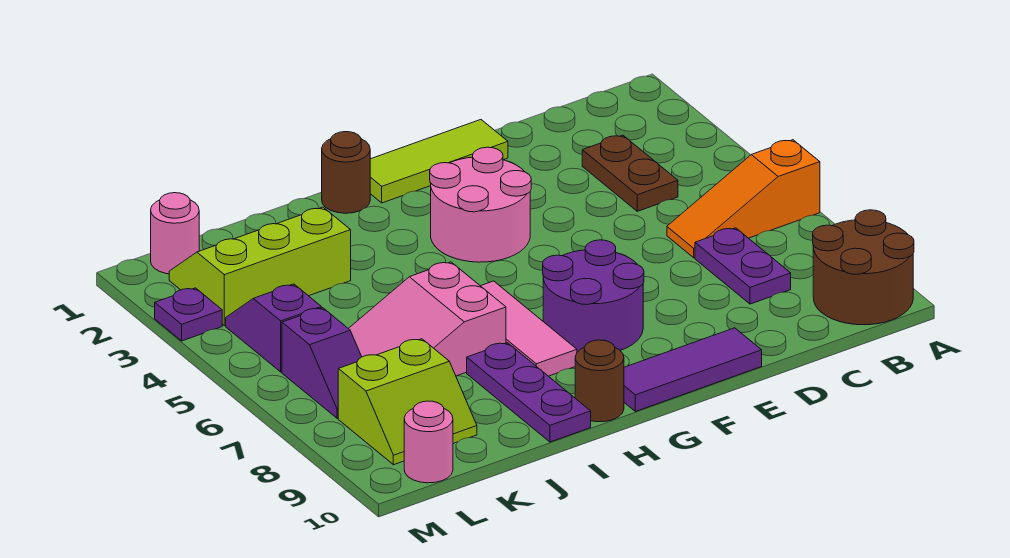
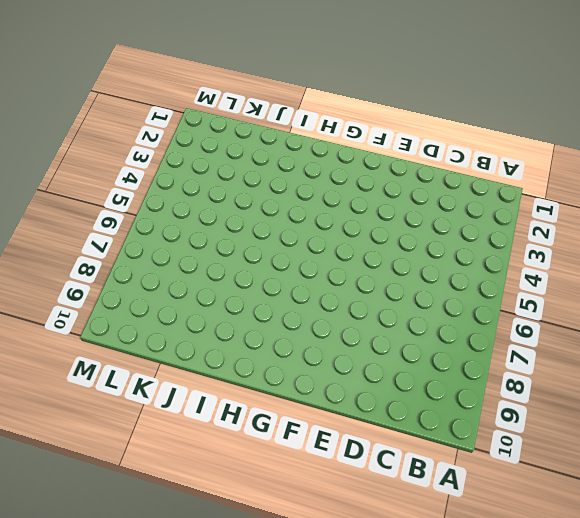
none -> orange slope A6:C6 level 1 top A
none -> brown round brick A9:B10 level 1
none -> brown plate C3:C4 level 1

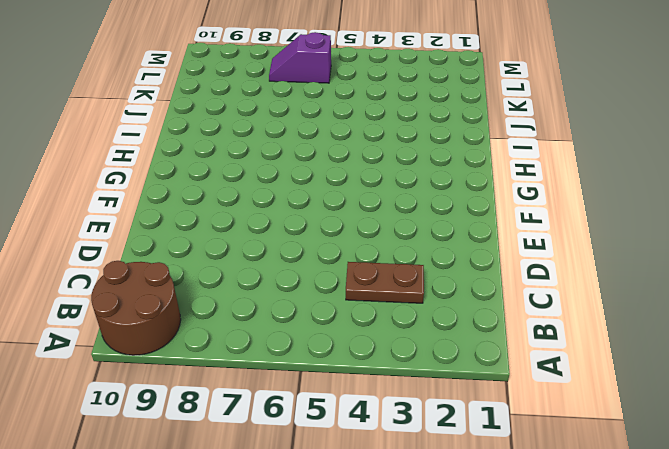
none -> orange slope A6:C6 level 1 top A
none -> purple plate C7:C8 level 1
none -> lime tile E1:G1 level 1

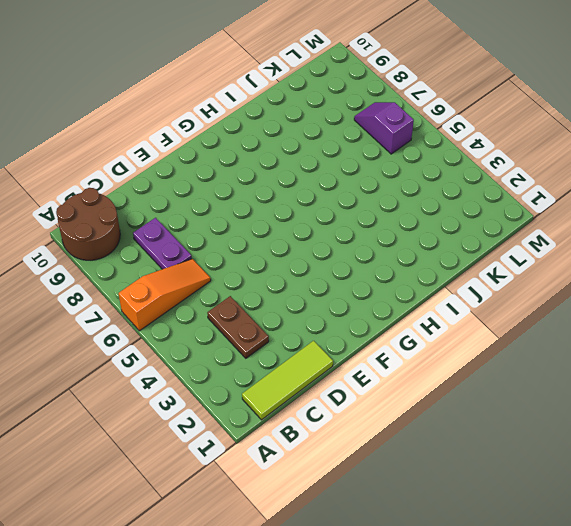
lime tile B1:D1 level 1 -> lime tile E1:G1 level 1
none -> purple tile E10:G10 level 1
none -> pink round brick F3:G4 level 1
none -> purple round brick F7:G8 level 1

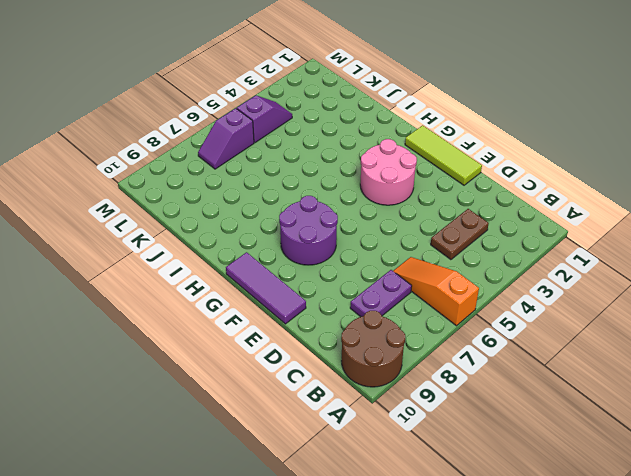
none -> brown round brick H1 level 1
none -> pink tile H6:H8 level 1
none -> brown round brick H10 level 1

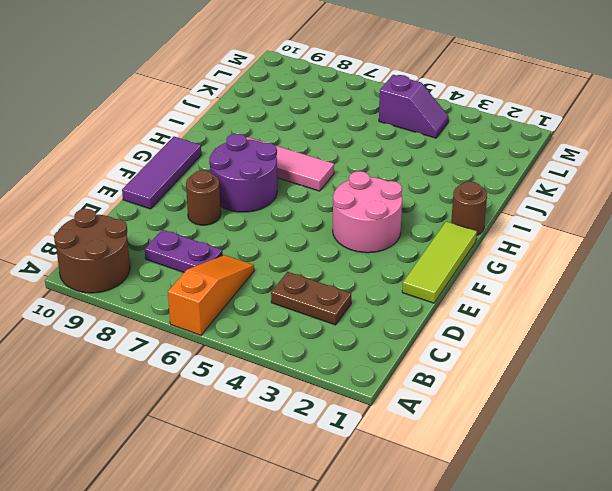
brown round brick E8 level 1 -> brown round brick H10 level 1
none -> pink slope I6:K7 level 1 top I
none -> purple plate I8:I10 level 1
none -> lime slope J2:L3 level 1 top 3

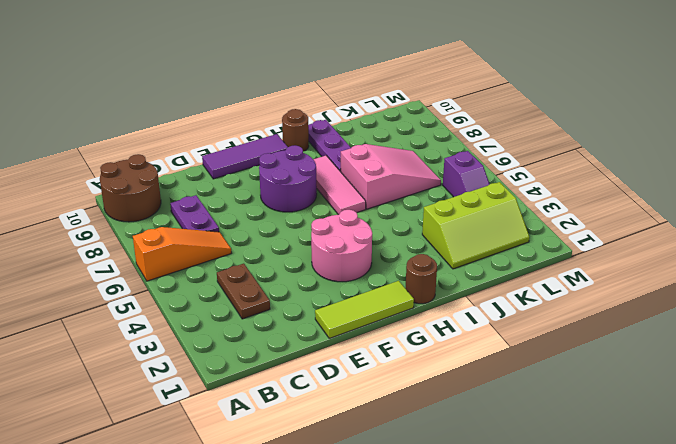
none -> lime slope K8:L9 level 1 top 8
none -> pink round brick L1 level 1
none -> purple slope L6:L7 level 1 top 6

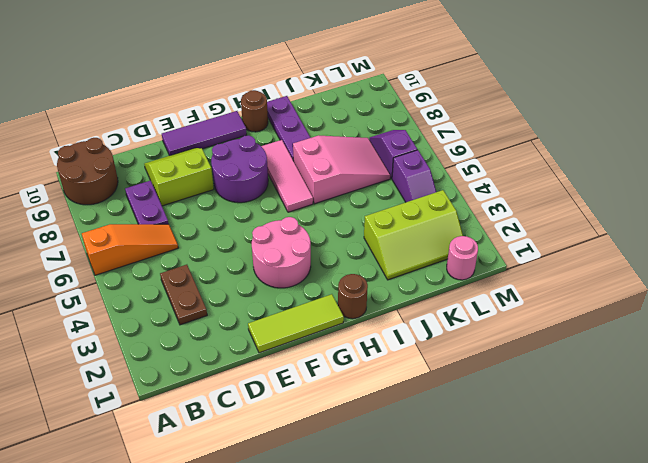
lime slope D8:E9 level 1 top 8 -> lime slope K8:L9 level 1 top 8
none -> pink round brick L10 level 1
none -> purple plate M3 level 1

